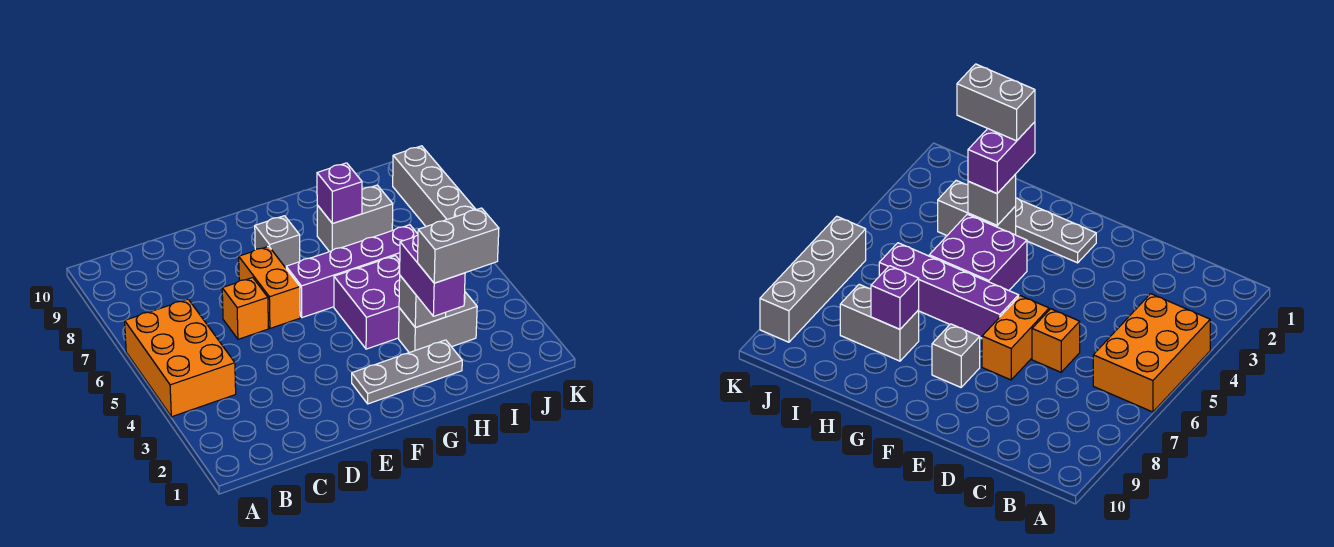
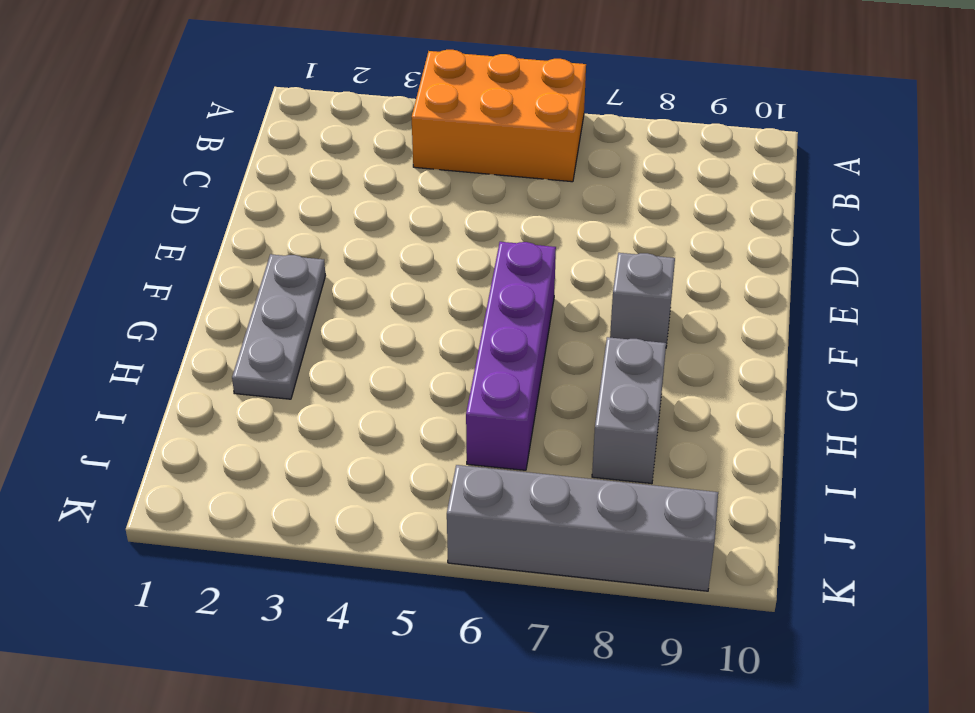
none -> orange brick D6 level 1
none -> orange brick E6:E7 level 1
none -> purple brick G4:H5 level 1

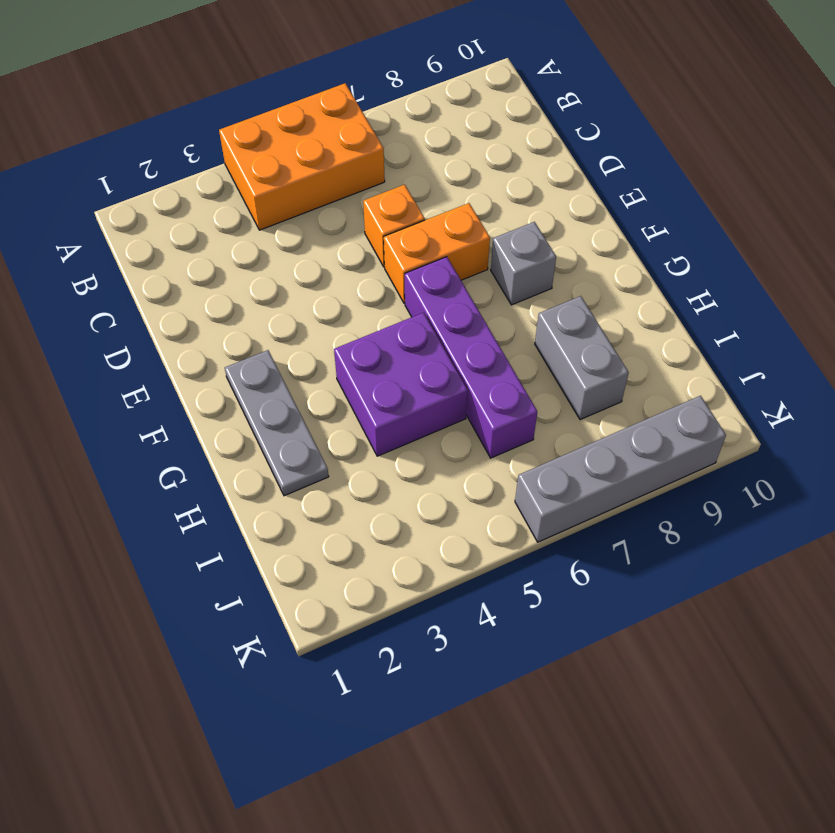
none -> grey brick H3:I3 level 1
none -> grey brick H3 level 2
none -> purple brick H8 level 2

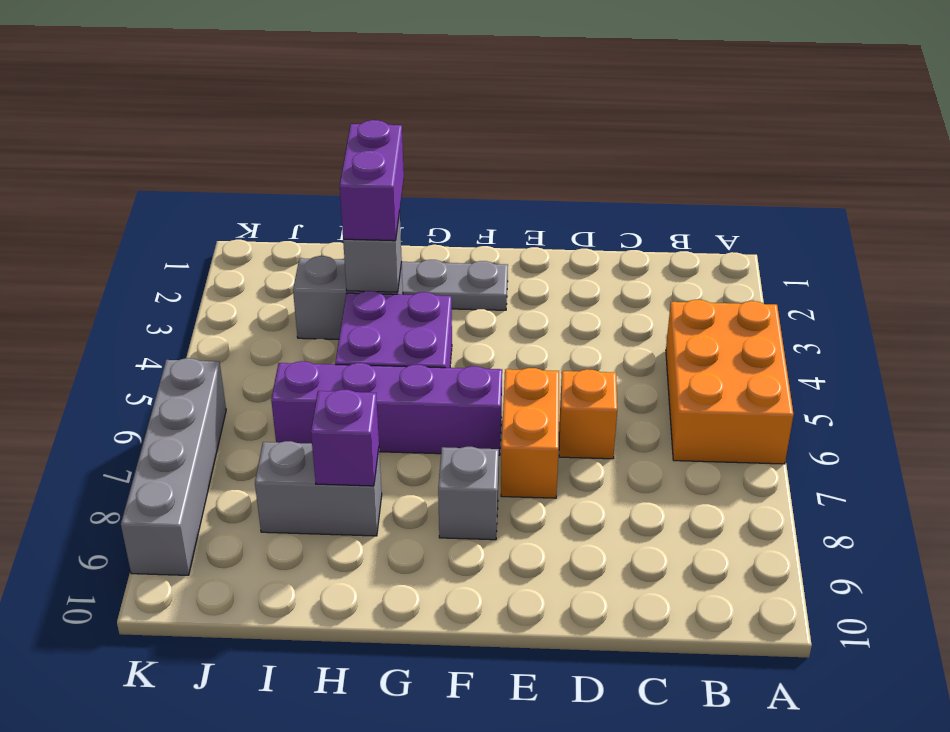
none -> grey brick H2:I2 level 4

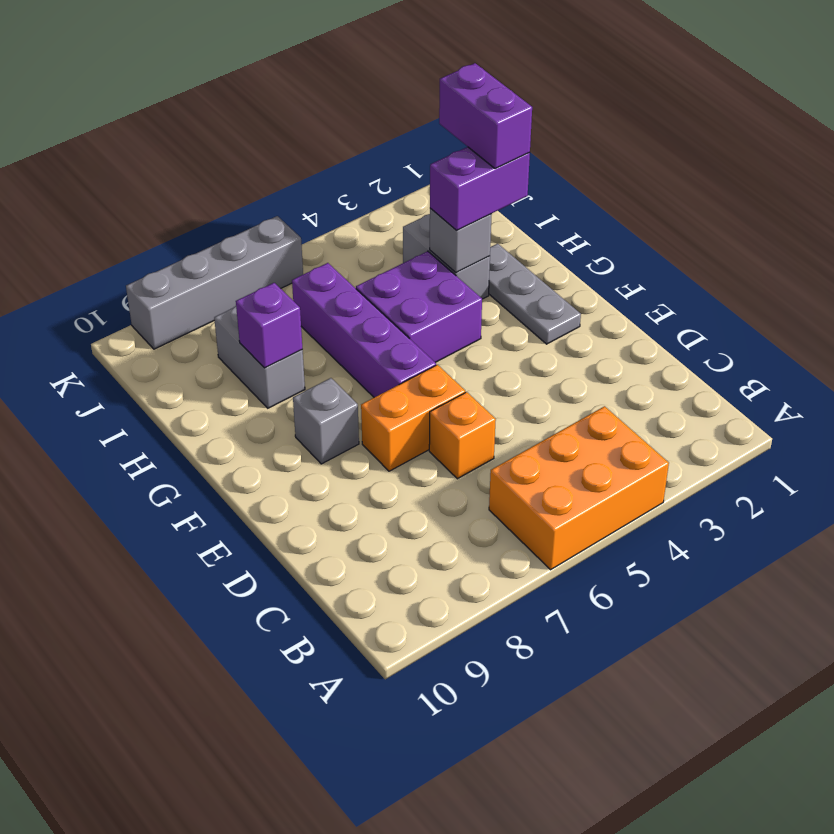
purple brick H2:I2 level 4 -> grey brick H2:I2 level 4

